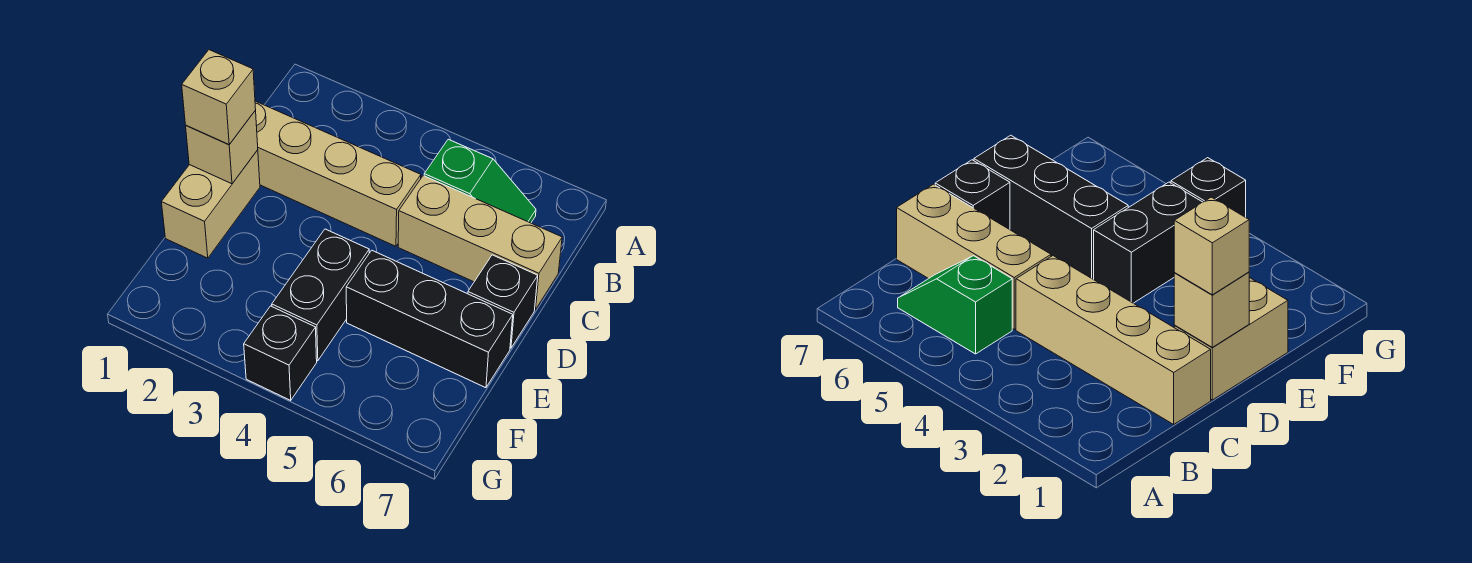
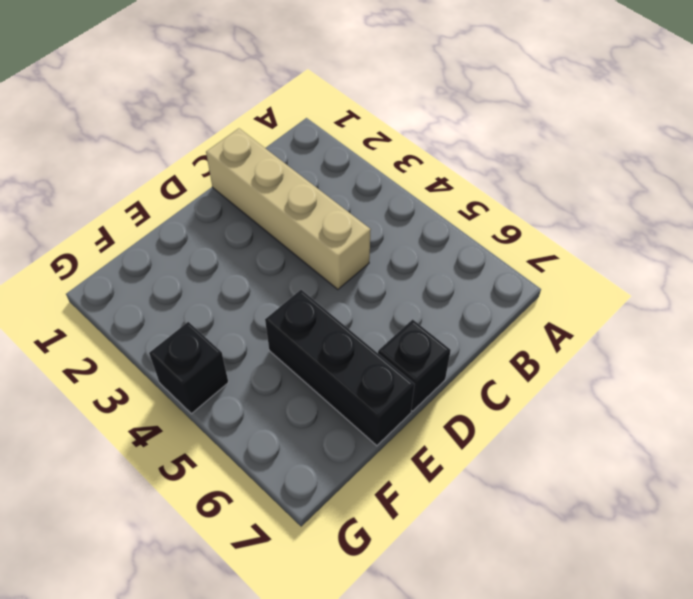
none -> green slope B5:B6 level 1 top 5
none -> tan brick C5:C7 level 1

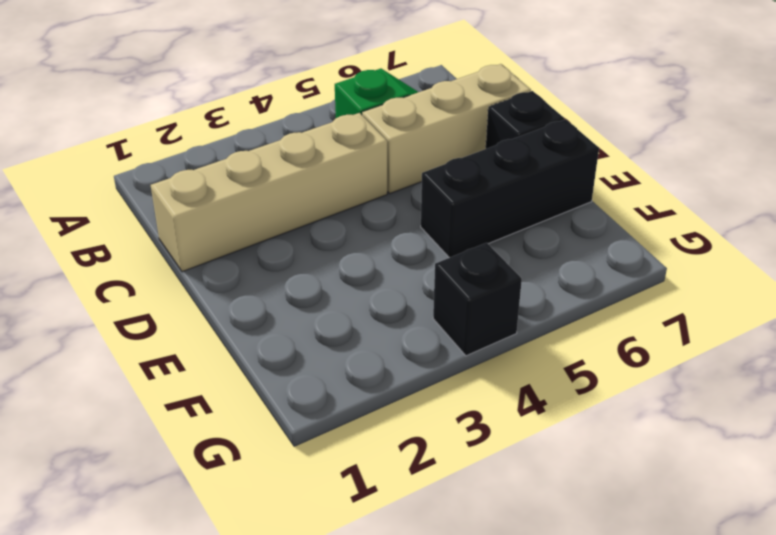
none -> tan brick D1:E1 level 1
none -> black brick E4:F4 level 1

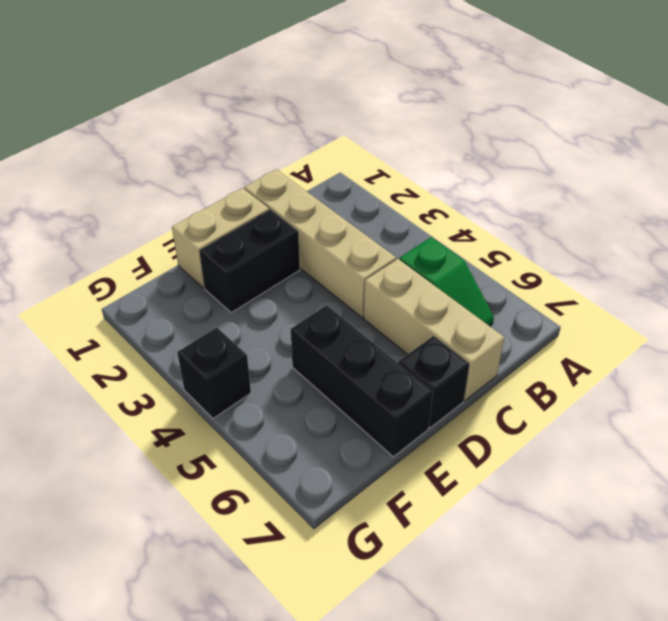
black brick D2:E2 level 1 -> black brick E4:F4 level 1
none -> tan brick D1 level 2
none -> tan brick D1 level 3

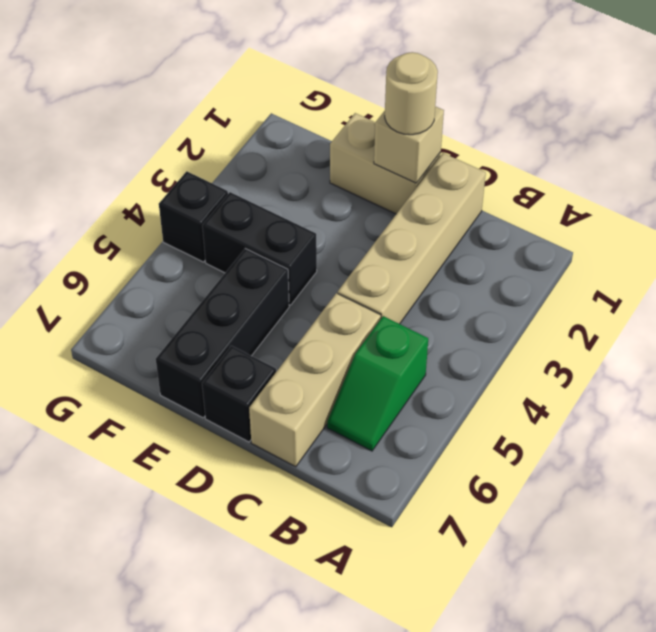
tan round brick D1 level 3 -> tan brick D1 level 3

